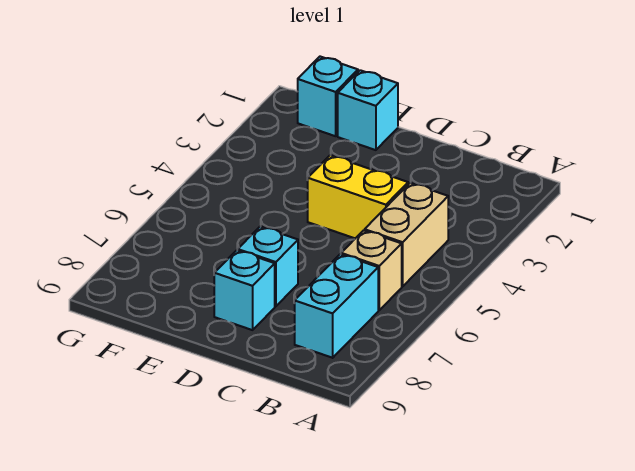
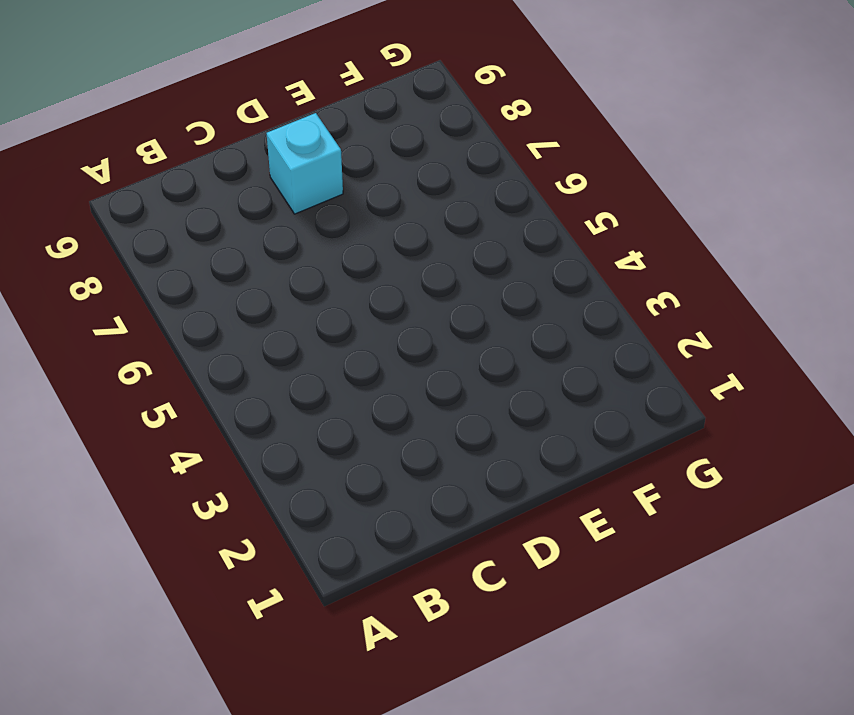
none -> tan brick B4:B5 level 1
none -> tan brick B6 level 1

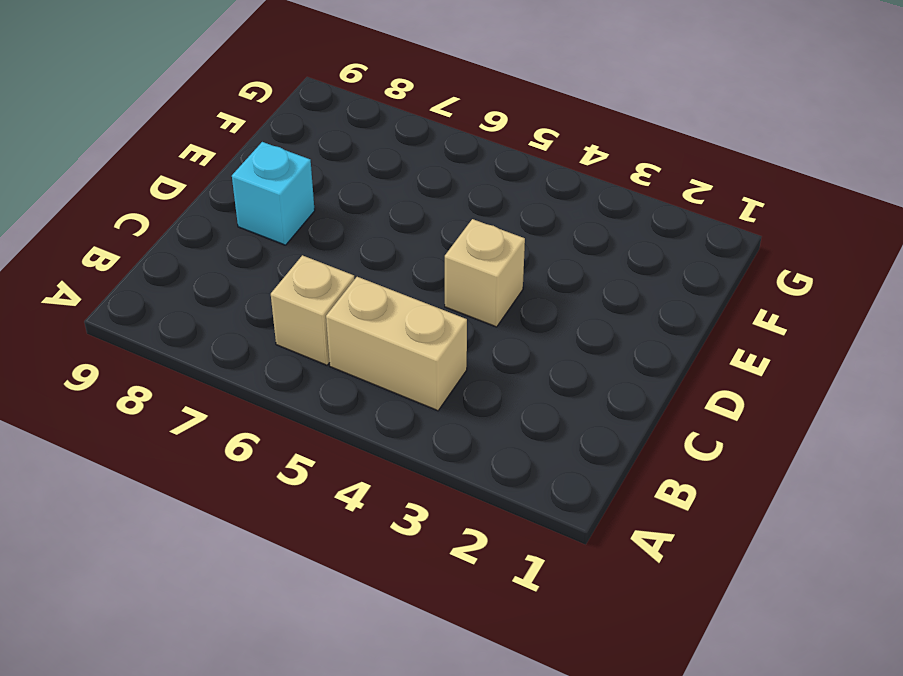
tan brick D4 level 1 -> yellow brick C4:D4 level 1
none -> cyan brick B7:B8 level 1
none -> cyan brick D7 level 1

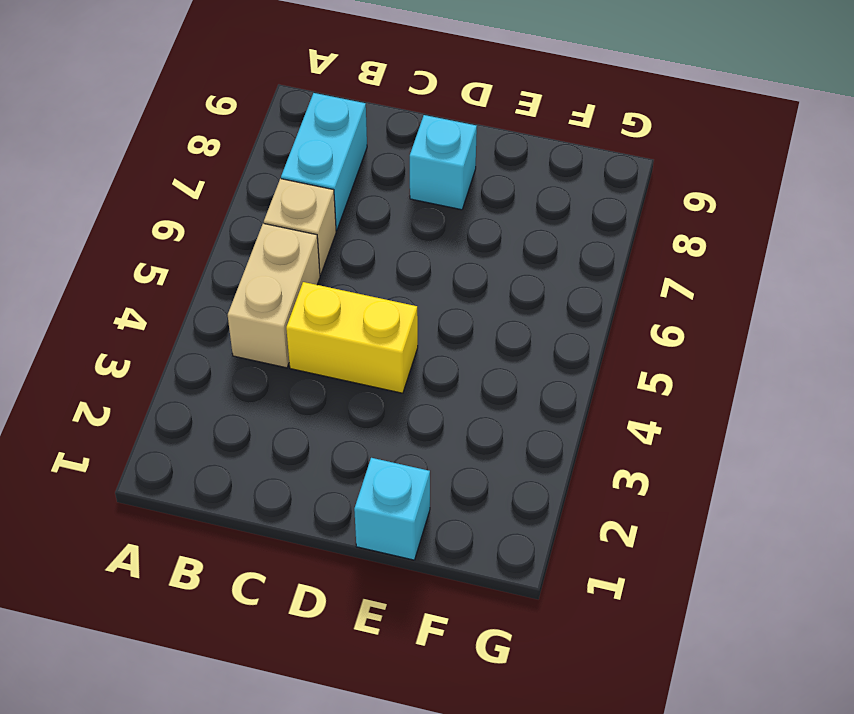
none -> cyan brick D7 level 1
none -> cyan brick F1 level 1

